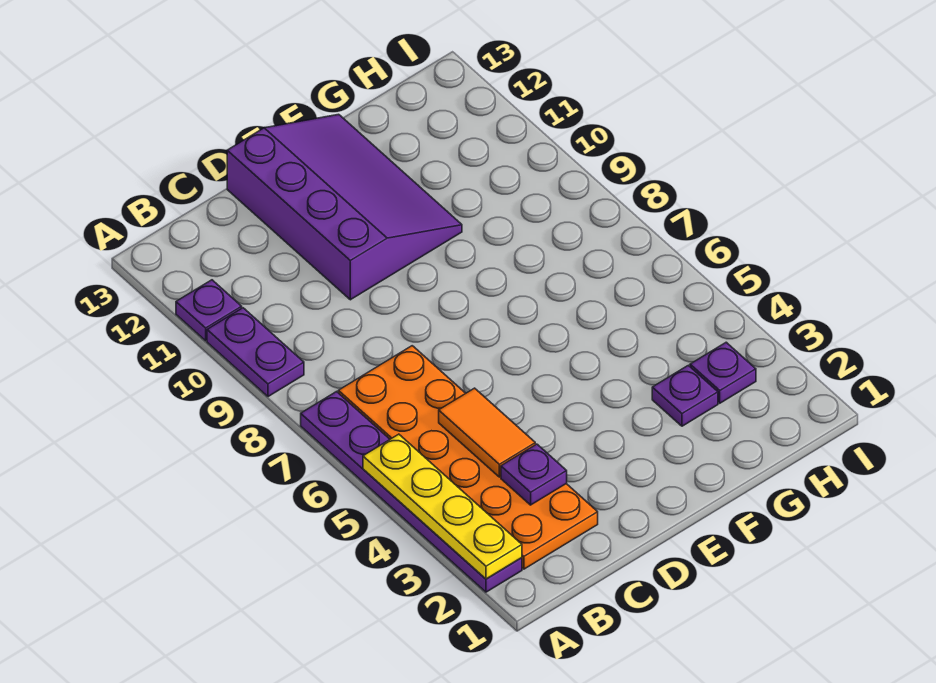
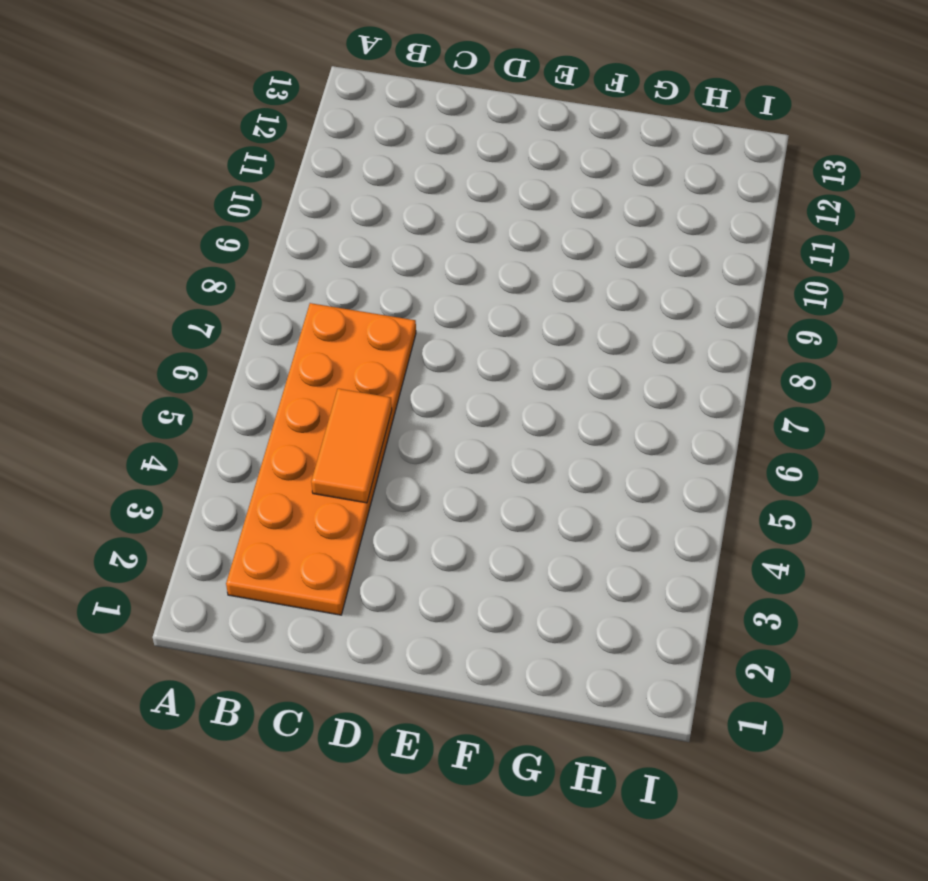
none -> purple plate A2:A7 level 1
none -> purple plate A9:A10 level 1

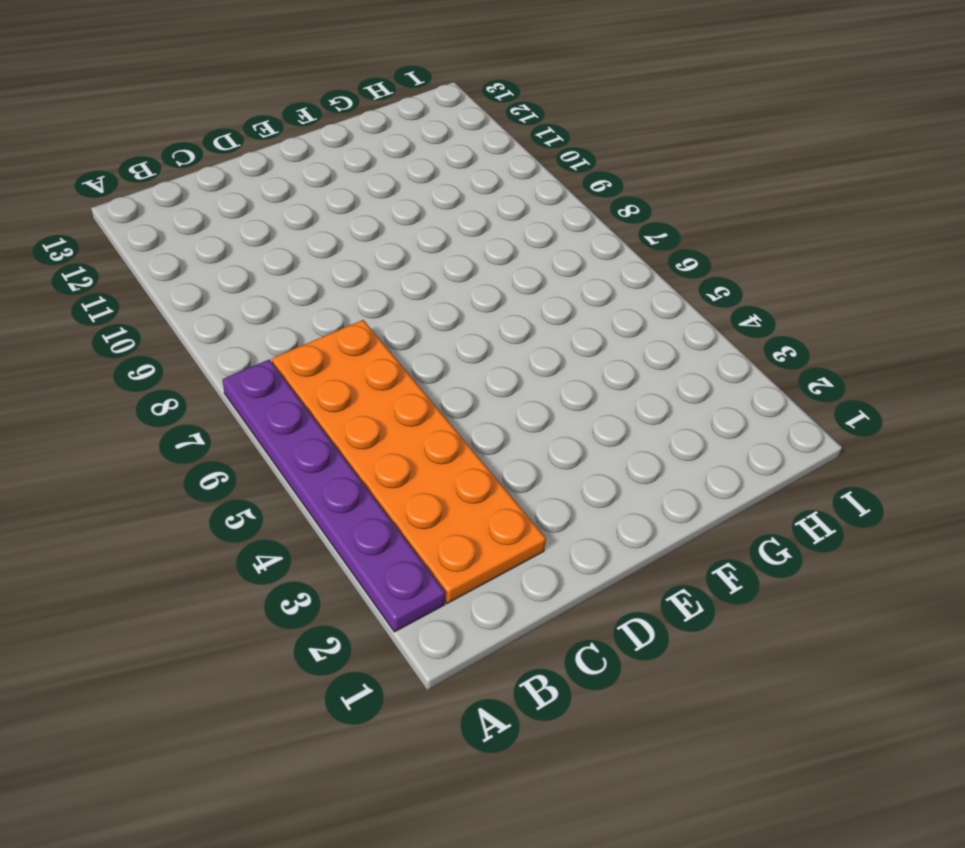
none -> purple plate A9:A10 level 1
none -> purple plate A11 level 1

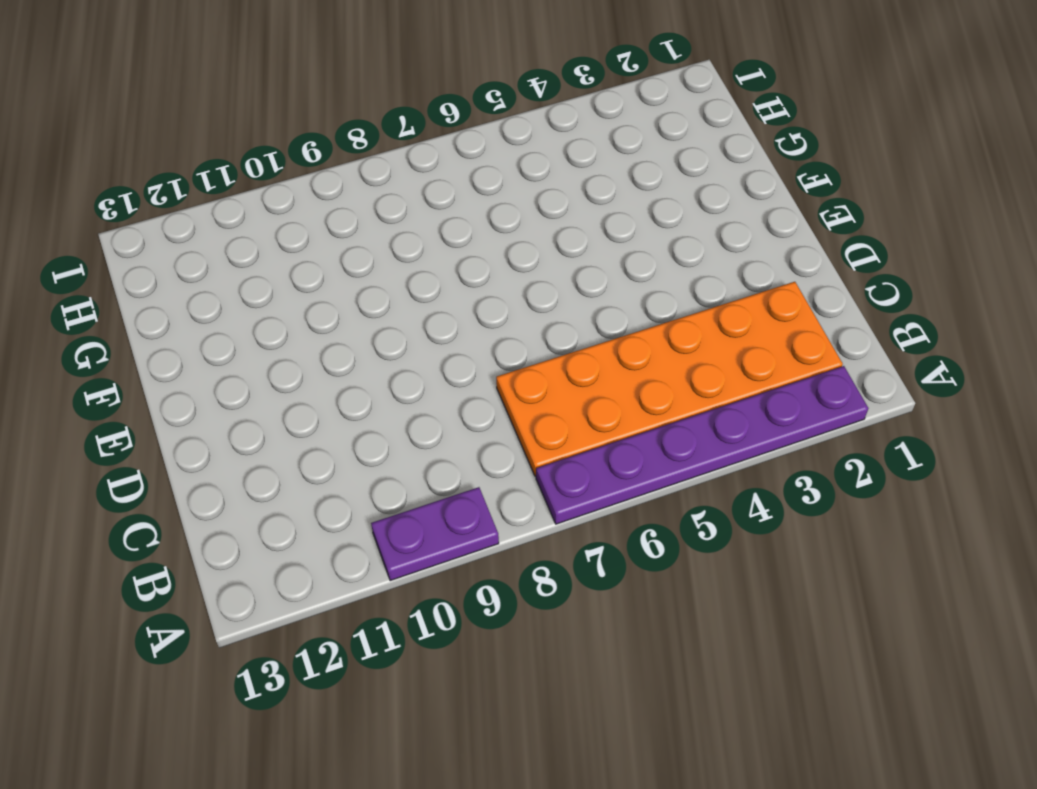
none -> purple plate A11 level 1
none -> purple slope D10:F13 level 1 top D

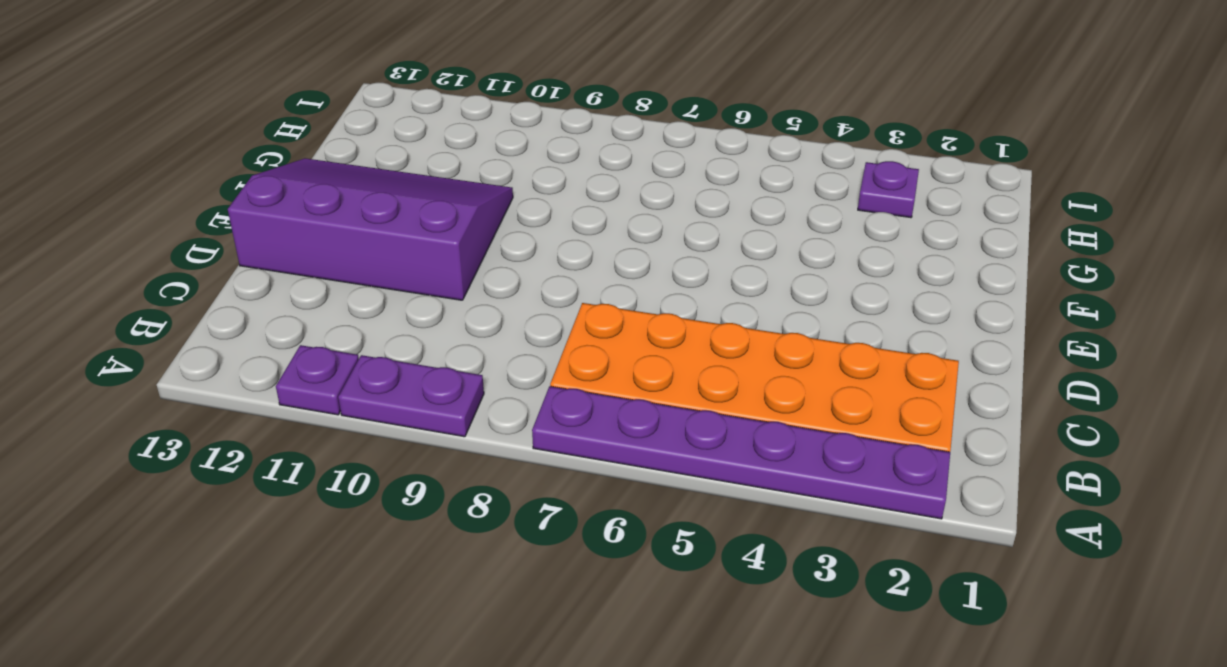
none -> purple plate G3 level 1
none -> yellow plate A2:A5 level 2

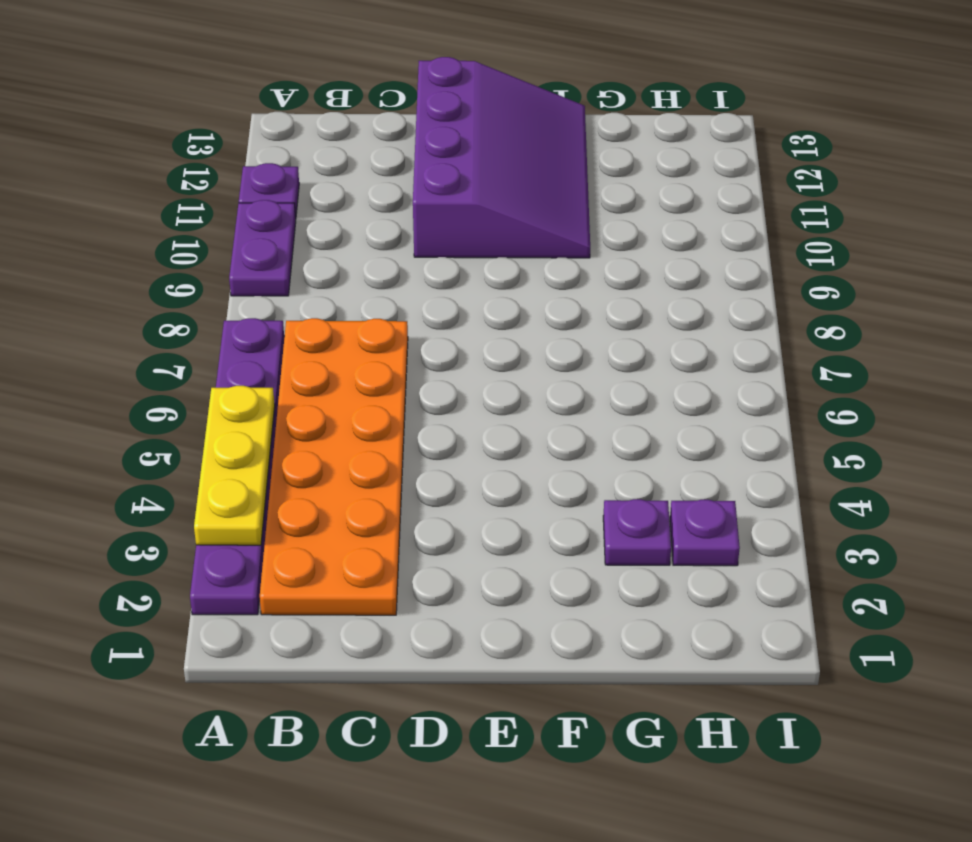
yellow plate A3:A5 level 2 -> yellow plate A2:A5 level 2
none -> purple plate C3 level 2
none -> orange tile C4:C5 level 2

